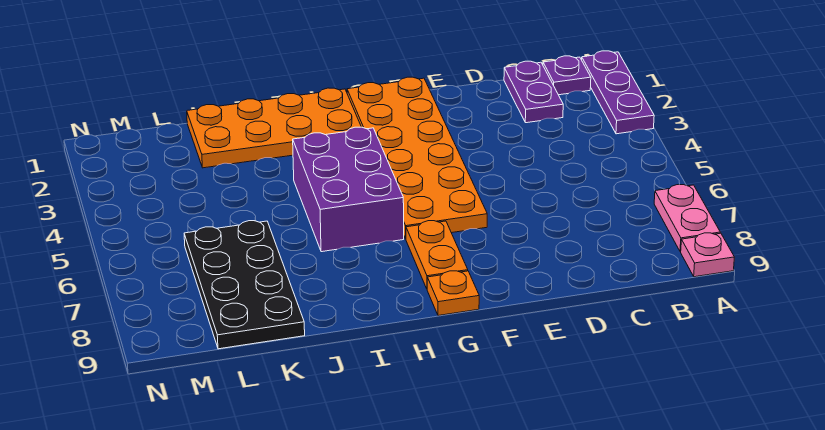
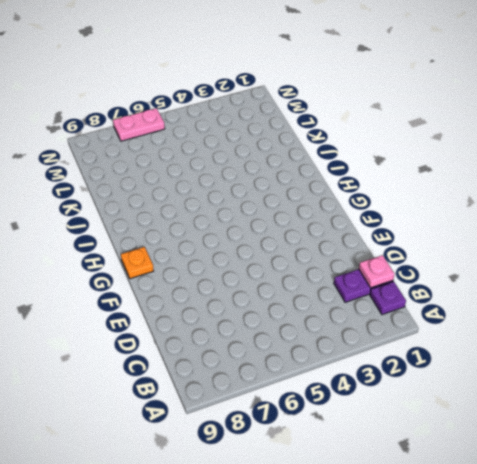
pink plate C1 level 2 -> pink plate A9 level 1
pink plate N6:N7 level 1 -> pink plate A7:A8 level 1
none -> purple plate A1:A3 level 1
none -> orange plate F1:G6 level 1

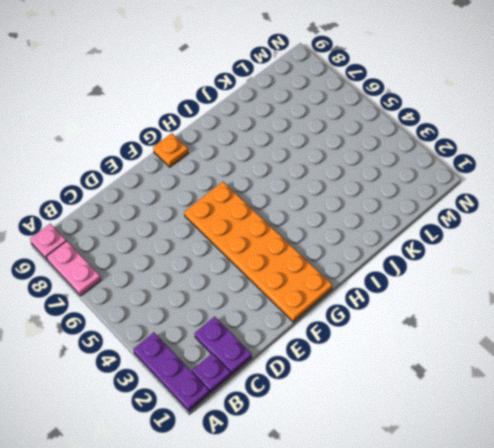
none -> orange plate G7:G8 level 1
none -> orange plate H1:K2 level 1

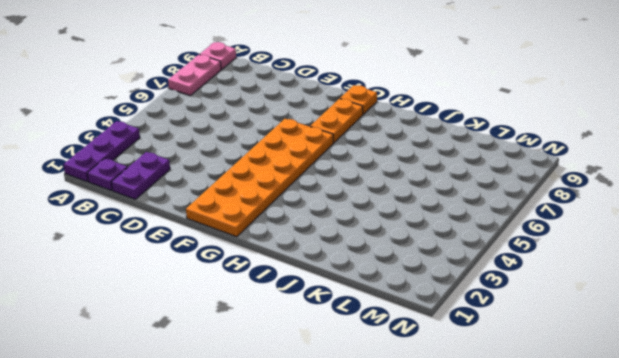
none -> orange plate H1:K2 level 1
none -> purple brick H4:I6 level 1

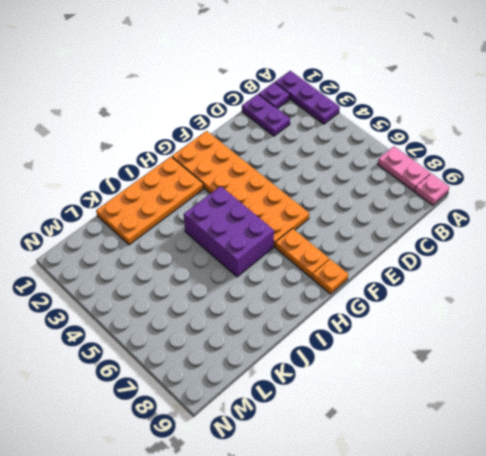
none -> black plate K6:L9 level 1

